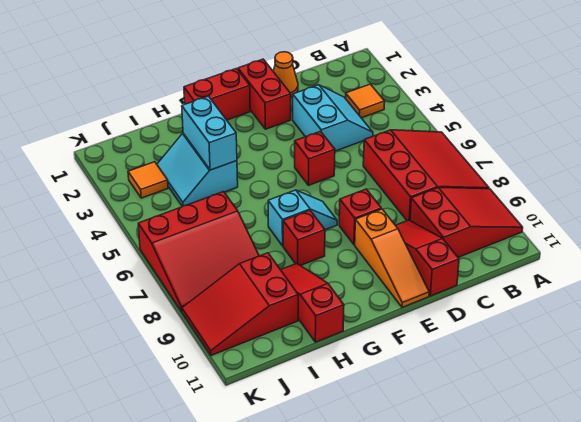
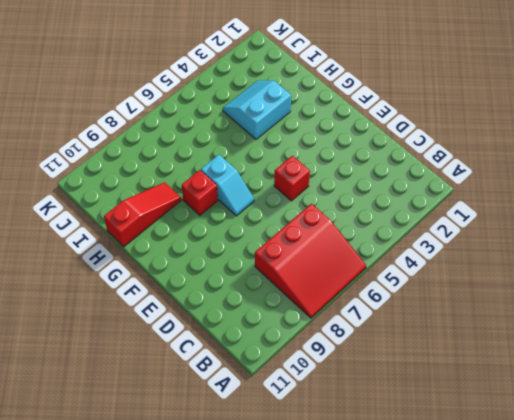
none -> red slope A9:C10 level 1 top C
none -> orange tile B3 level 1
none -> cyan slope C3:D4 level 1 top D

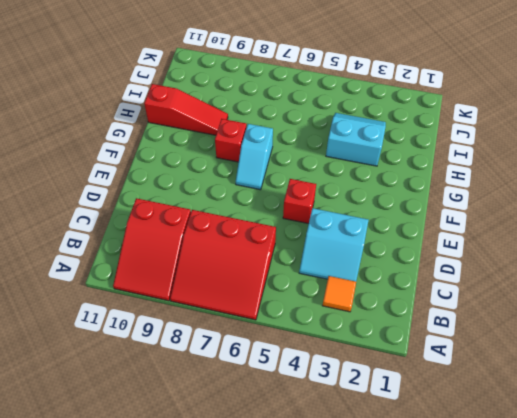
none -> orange cone D1 level 1
none -> red slope D9:D11 level 1 top 11
none -> red brick E1:E2 level 1

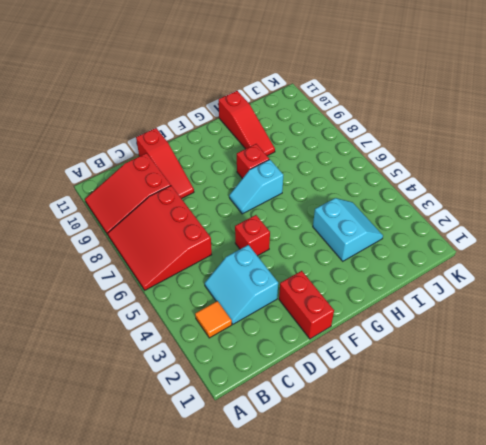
none -> orange cone D1 level 1
none -> red brick E8 level 1
none -> orange slope E9:E11 level 1 top 9

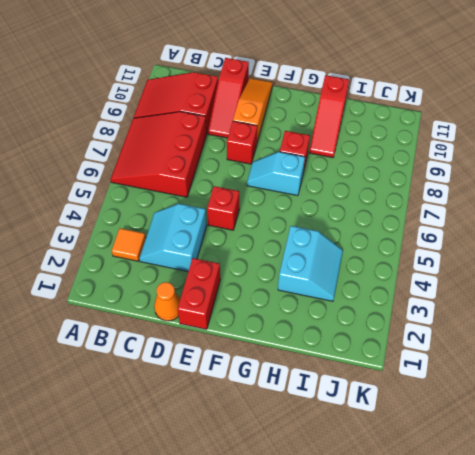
none -> red brick F1:G1 level 1
none -> red slope I6:K8 level 1 top 6
none -> red slope I9:K10 level 1 top I

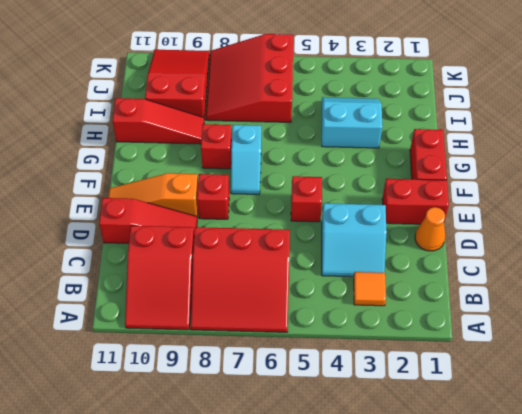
none -> orange tile J3 level 1
none -> cyan brick H3:H4 level 2

